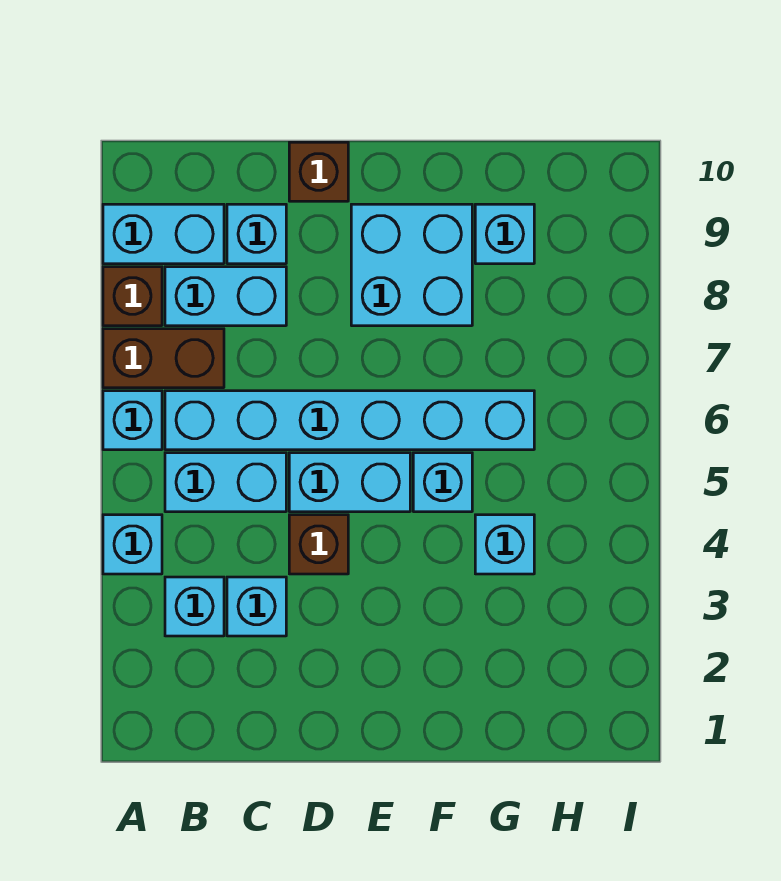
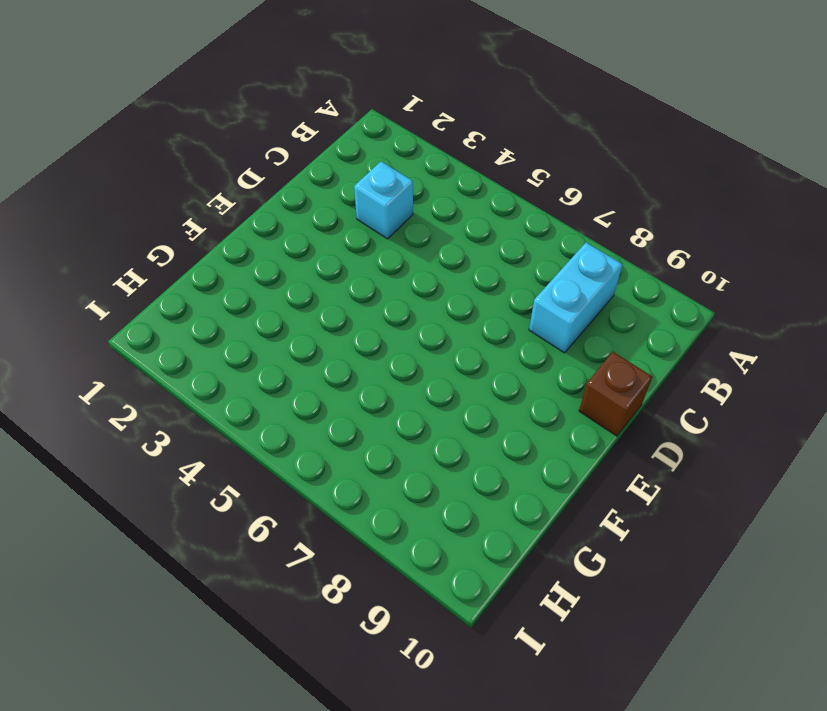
none -> cyan brick A4 level 1
none -> cyan brick A6 level 1
none -> brown brick A7:B7 level 1

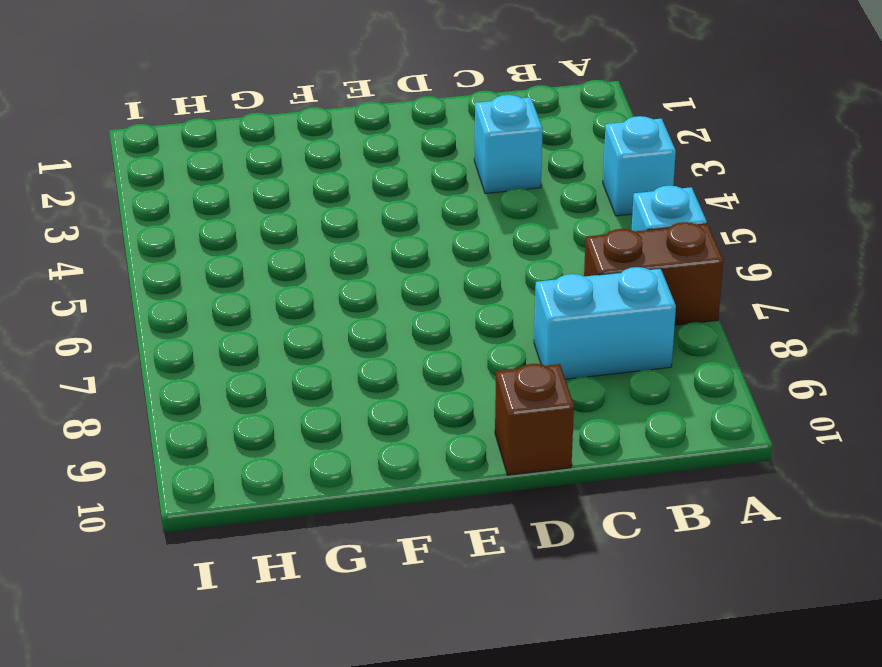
none -> brown brick A8 level 1
none -> cyan brick A9:B9 level 1
none -> cyan brick B3 level 1

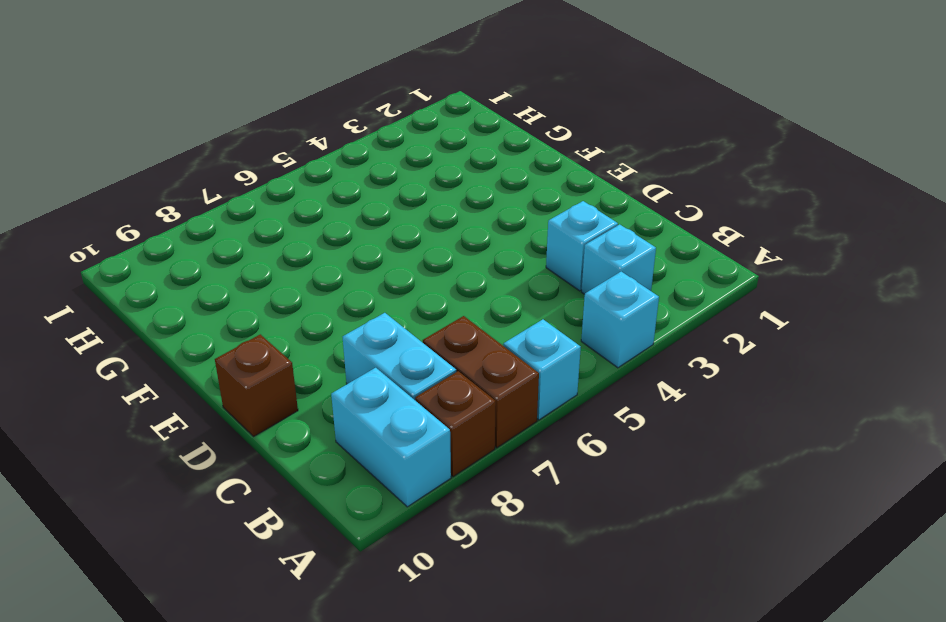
none -> cyan brick B5:C5 level 1
none -> cyan brick B6:G6 level 1
none -> cyan brick C9 level 1

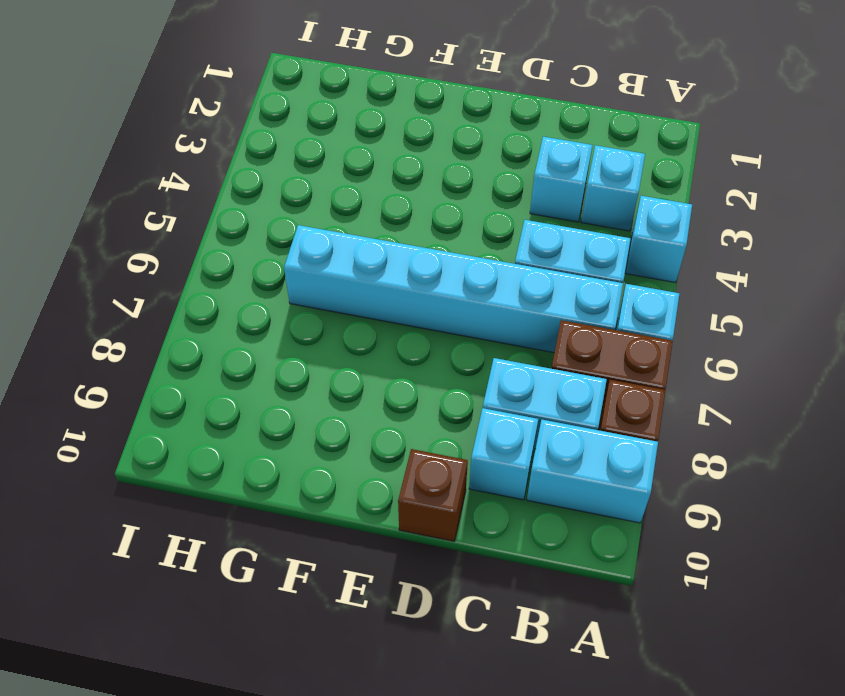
none -> brown brick D4 level 1
none -> cyan brick D5:E5 level 1
none -> cyan brick E8:F9 level 1

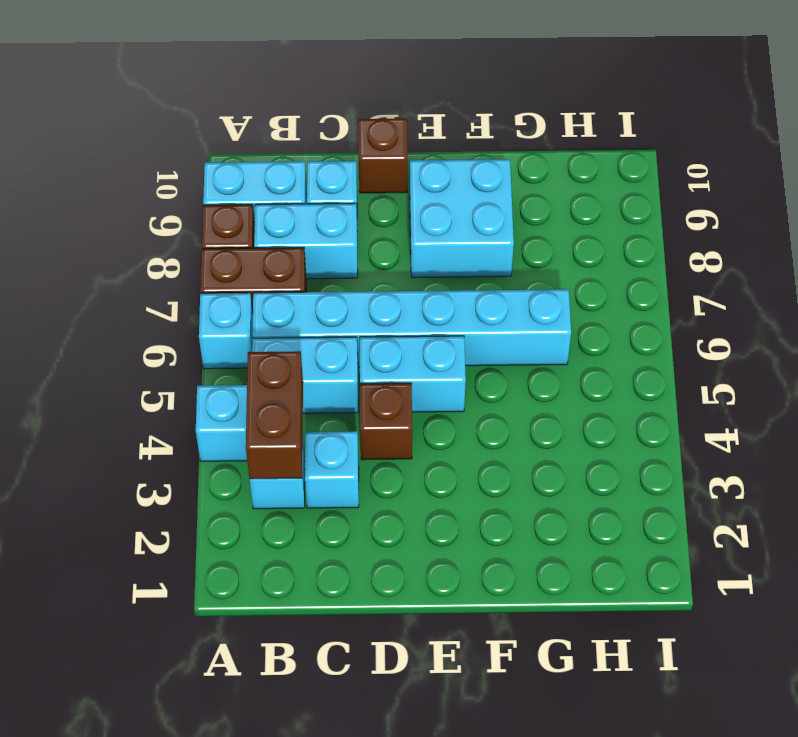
brown brick B3:B4 level 2 -> none
none -> cyan brick F5 level 1
none -> cyan brick G4 level 1
none -> cyan brick G9 level 1

